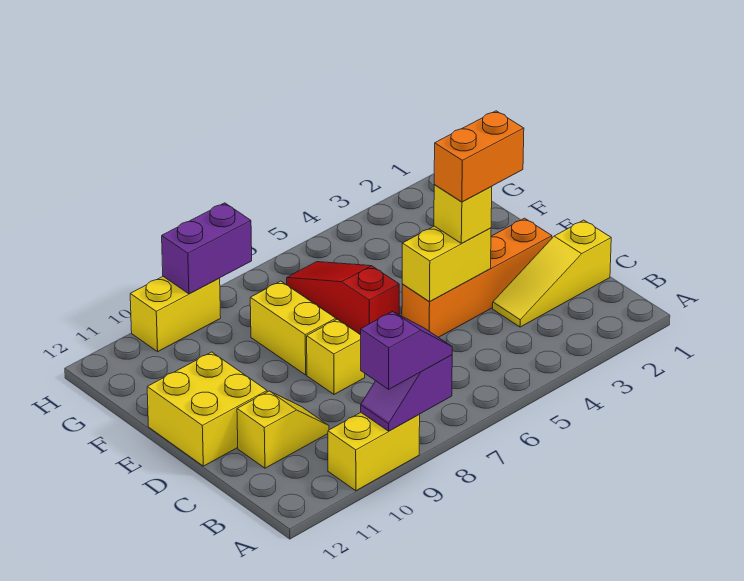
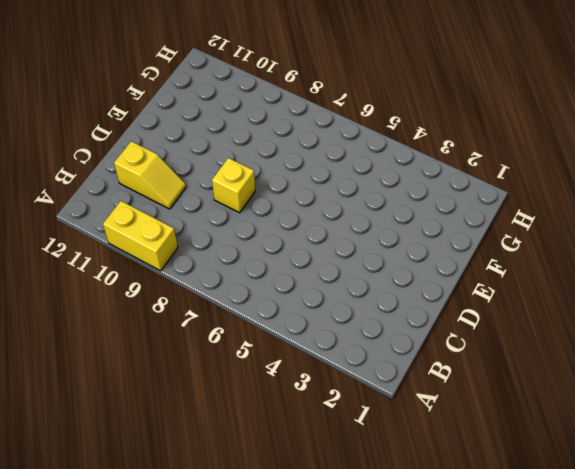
none -> yellow slope C1:C3 level 1 top 1
none -> orange brick D2:D5 level 1
none -> yellow brick D11:E12 level 1

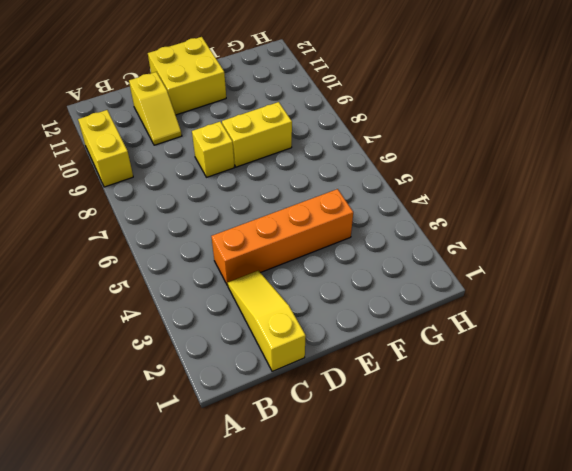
orange brick C4:F4 level 1 -> orange brick D2:D5 level 1
none -> red slope E6:G6 level 1 top E
none -> yellow brick H9:H10 level 1
none -> purple slope A8:A9 level 2 top 8

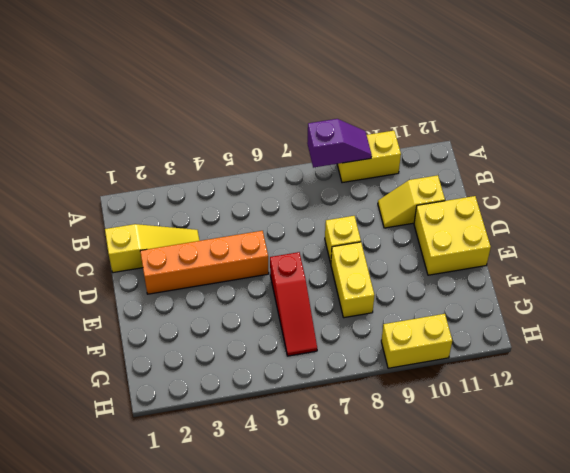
none -> yellow brick D4:D5 level 2
none -> purple brick H8:H9 level 2
none -> purple slope A8:A9 level 3 top 9

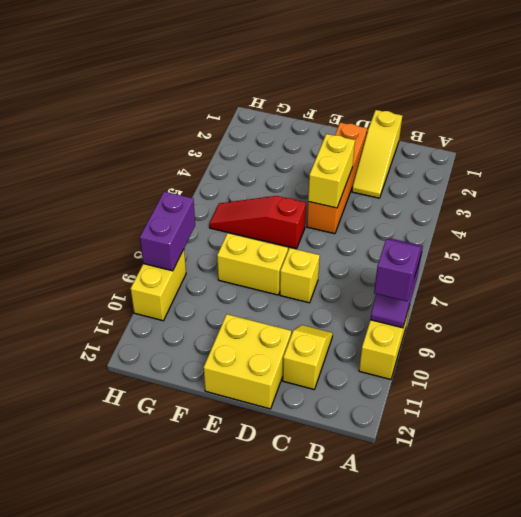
none -> yellow brick D4 level 3
none -> orange brick D3:D4 level 4

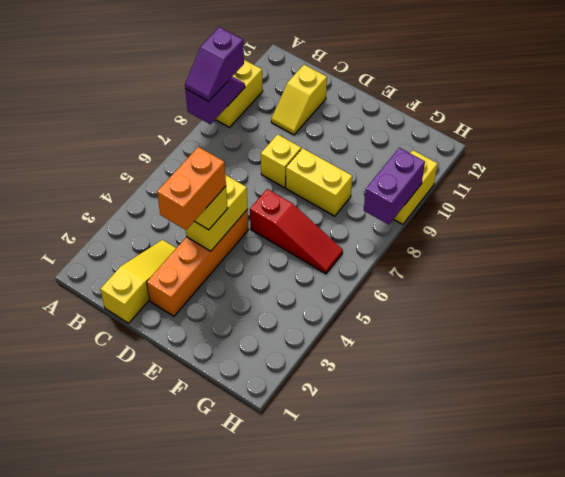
none -> yellow brick D11:E12 level 1

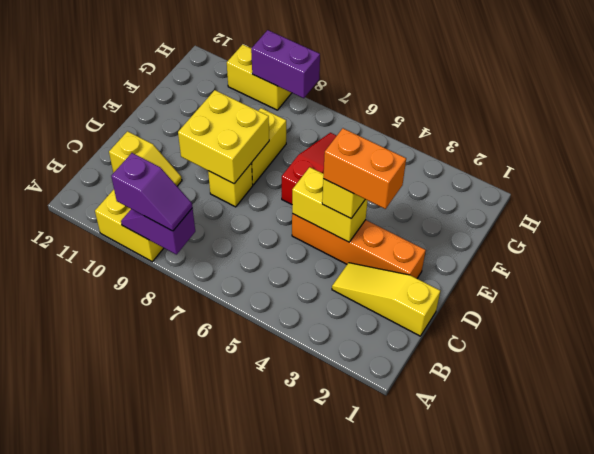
yellow brick D8:E9 level 2 -> yellow brick D11:E12 level 1

